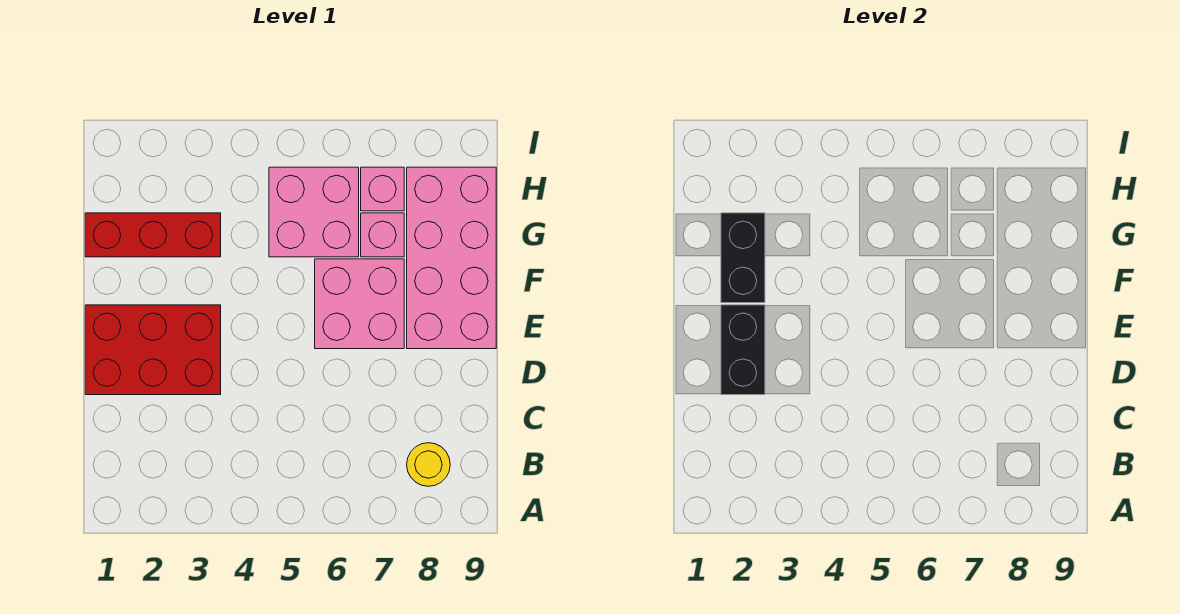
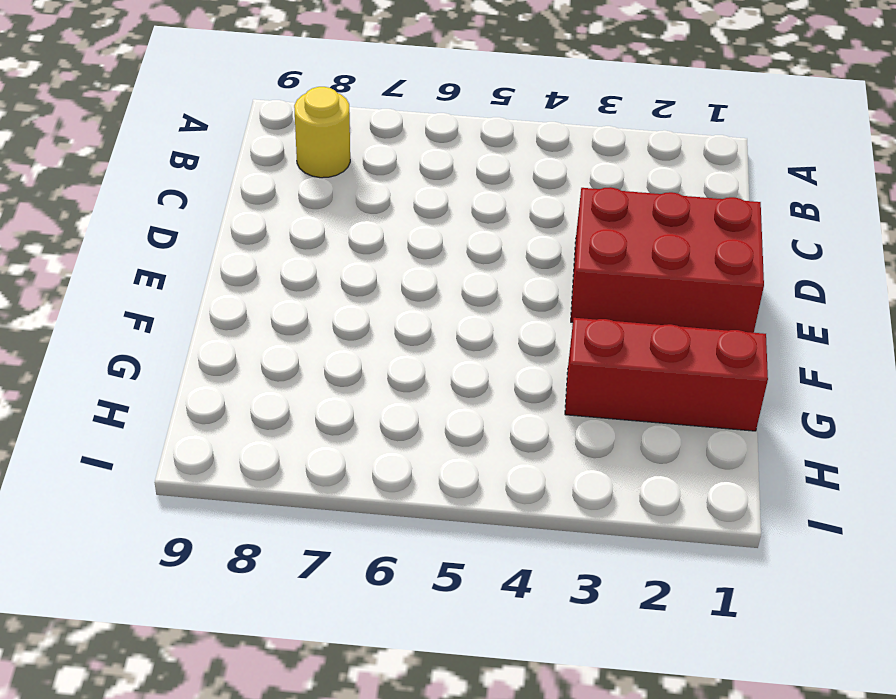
none -> pink brick E6:F7 level 1
none -> pink brick E8:H9 level 1

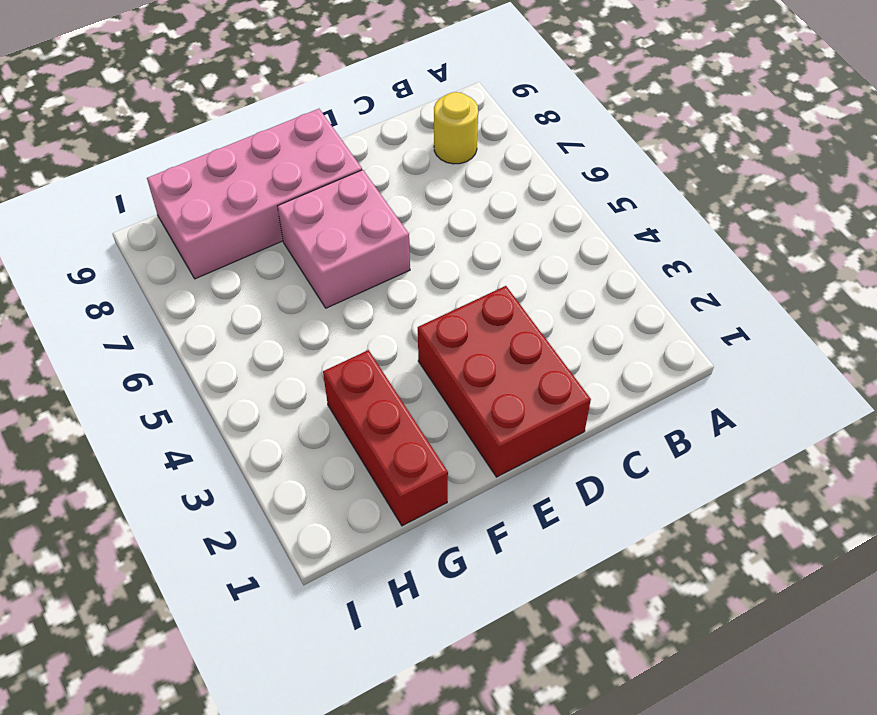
none -> pink brick G5:H6 level 1
none -> pink brick G7 level 1

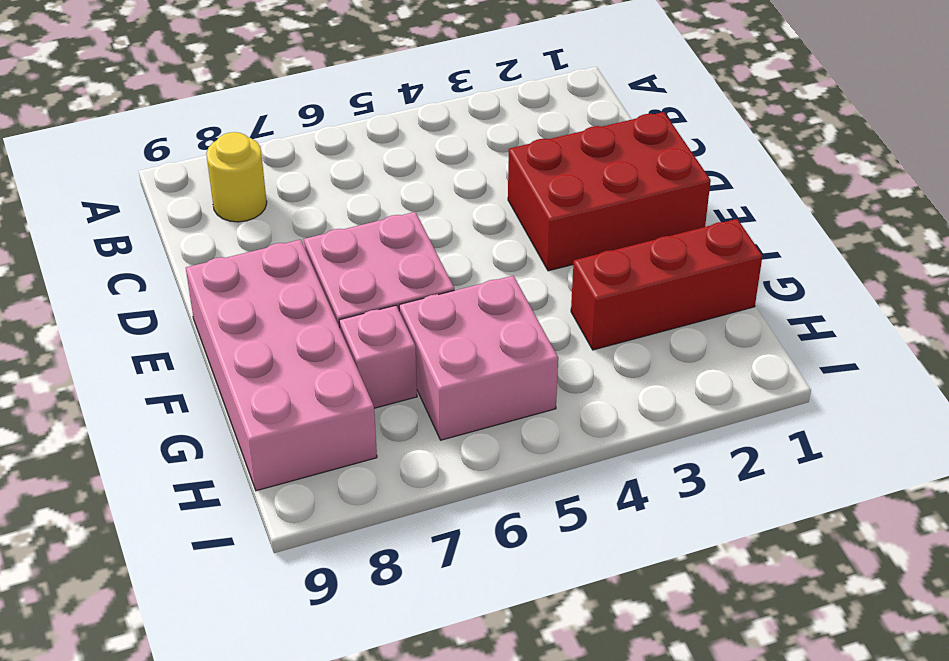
none -> pink brick H7 level 1
none -> black brick D2:E2 level 2

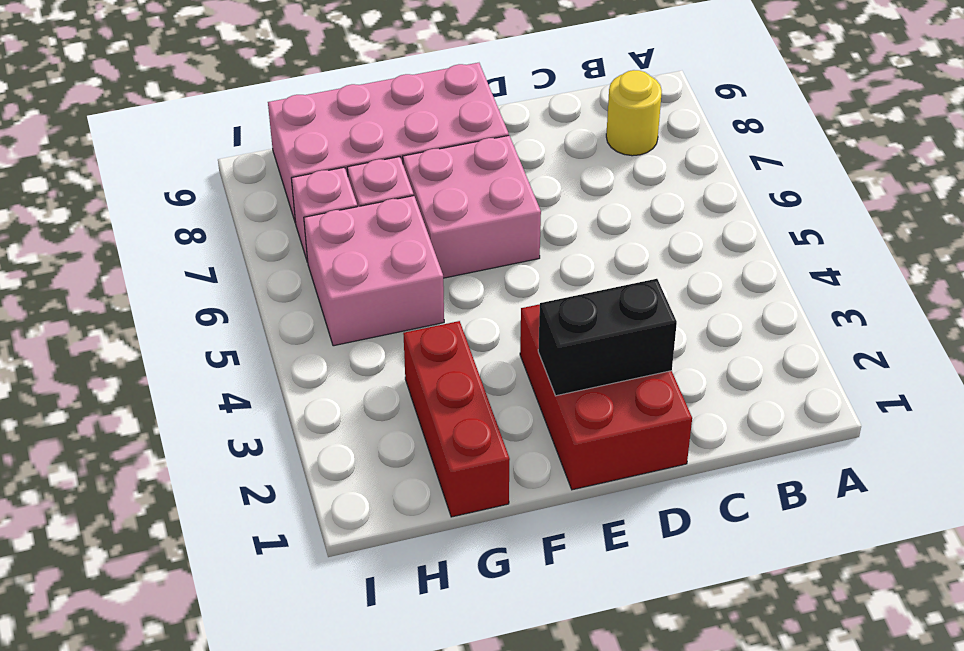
none -> black brick F2:G2 level 2

